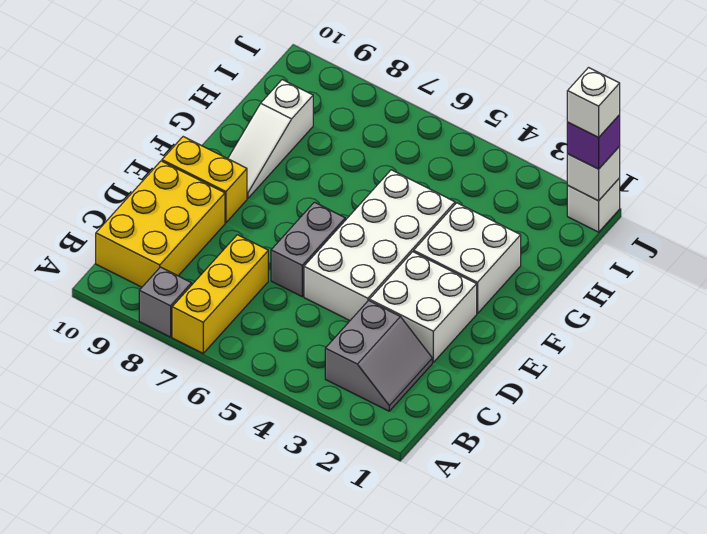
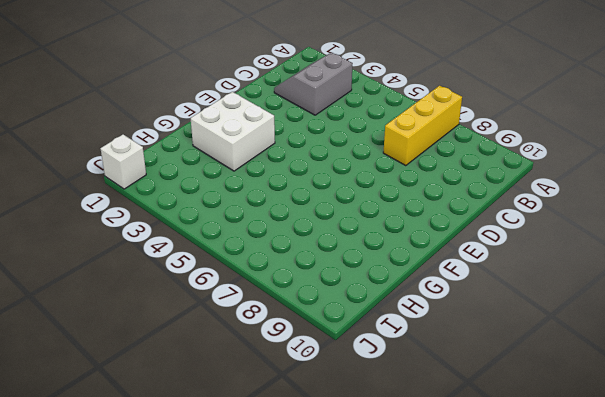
none -> grey brick A8 level 1
none -> yellow brick B9:D10 level 1
none -> white brick D2:E3 level 1

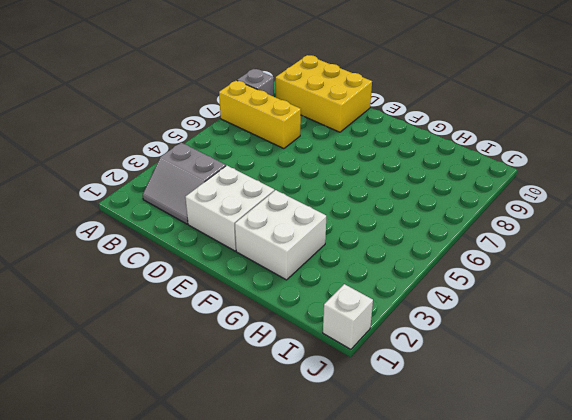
none -> white brick D4:G5 level 1
none -> grey brick D6:E6 level 1
none -> yellow brick E9:E10 level 1

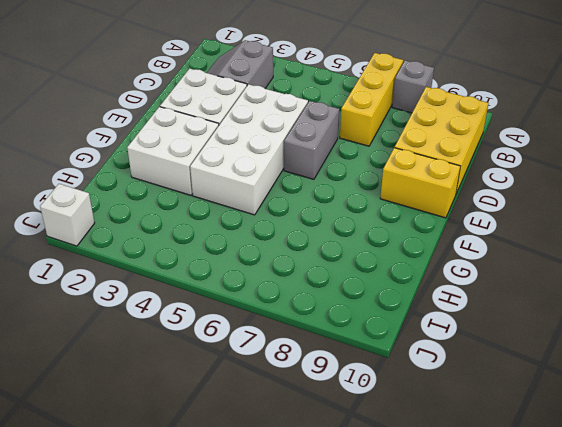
none -> white slope F9:H9 level 1 top H
none -> white brick J1 level 2
none -> purple brick J1 level 3

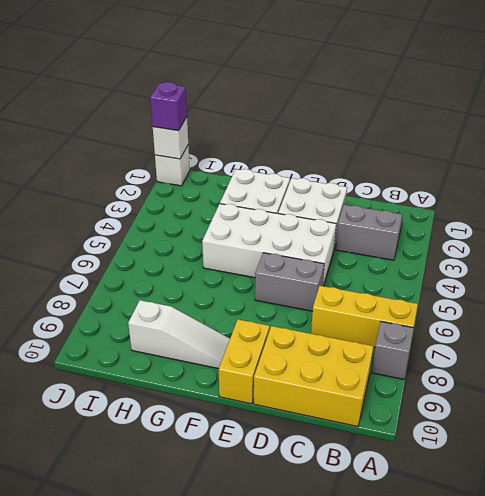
none -> white brick J1 level 4

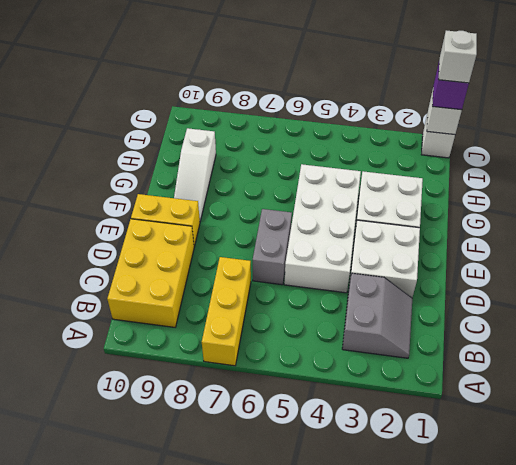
none -> grey brick A8 level 1

